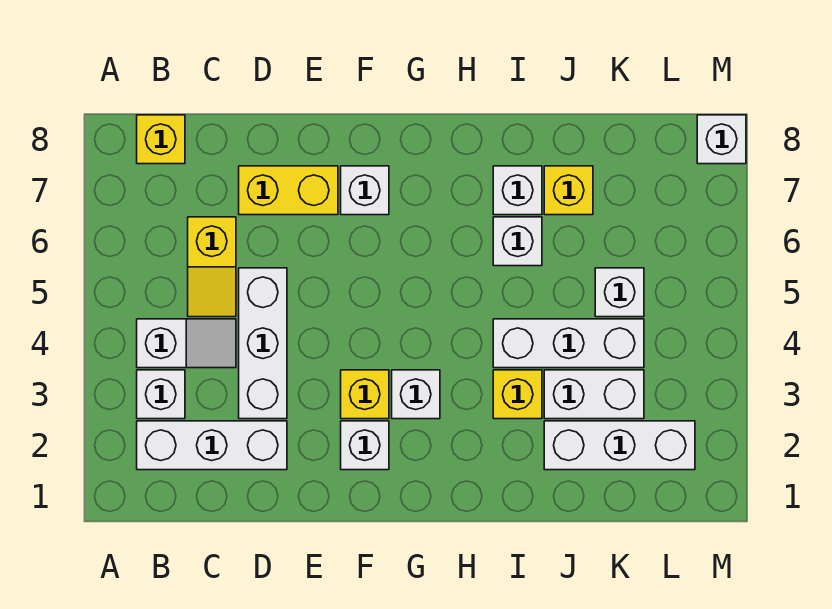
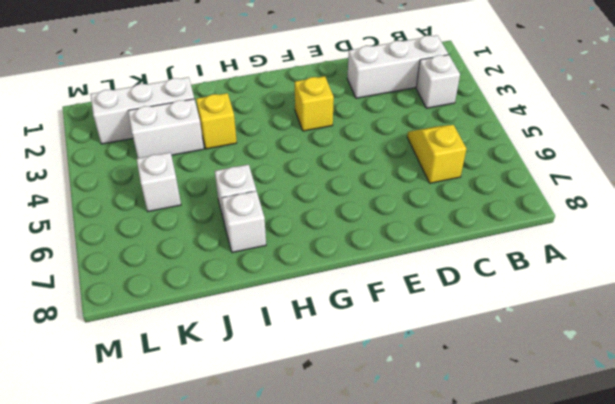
none -> white slope B4:C4 level 1 top B
none -> yellow brick B8 level 1
none -> white brick D3:D5 level 1

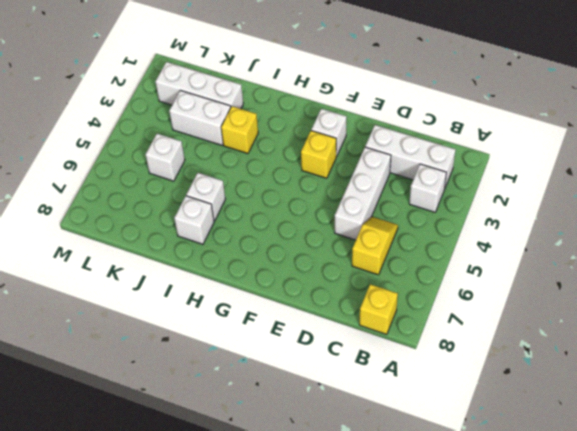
none -> white slope B4:C4 level 1 top B
none -> yellow brick D7:E7 level 1
none -> white brick F7 level 1

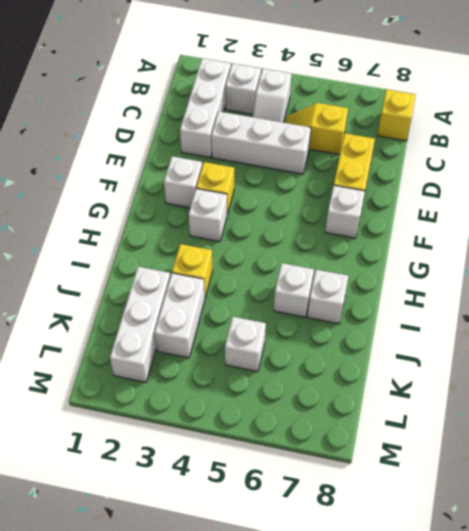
none -> white brick I4:K4 level 1
none -> yellow brick J7 level 1
none -> white brick M8 level 1

